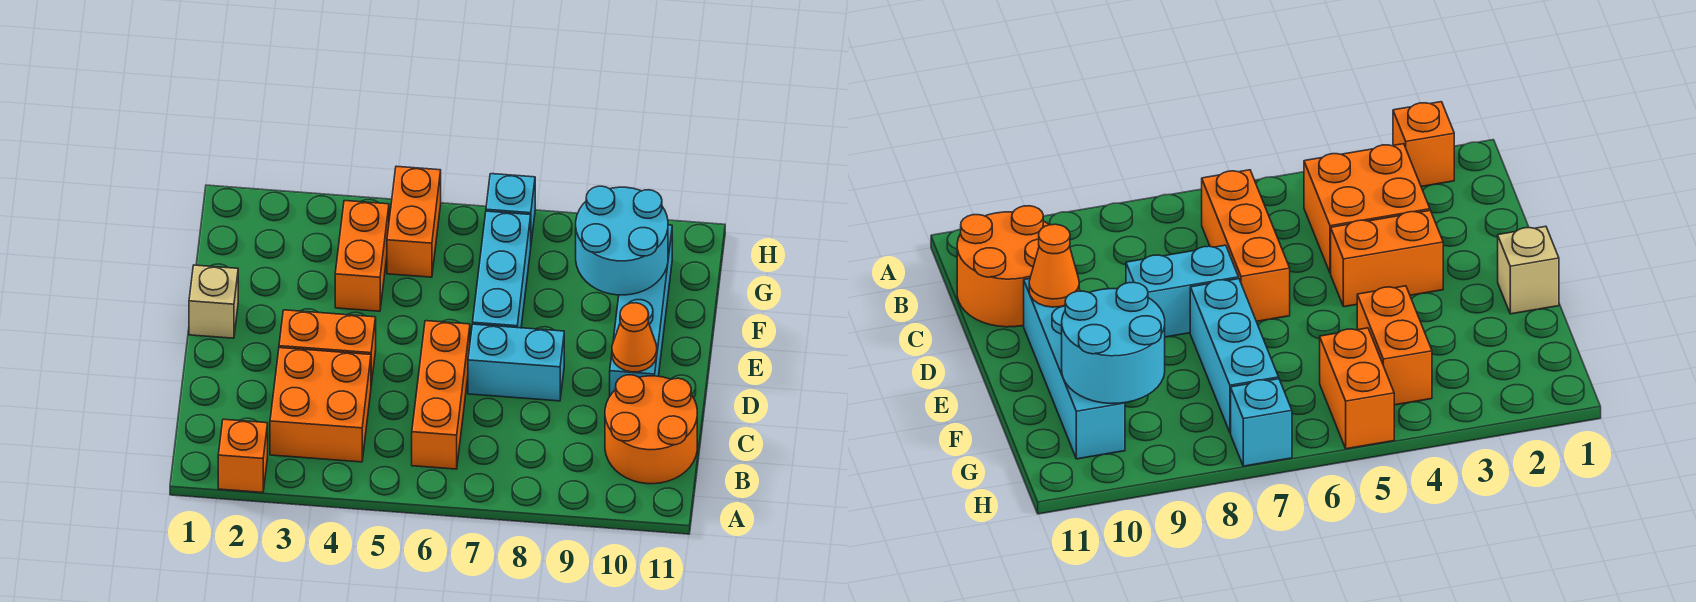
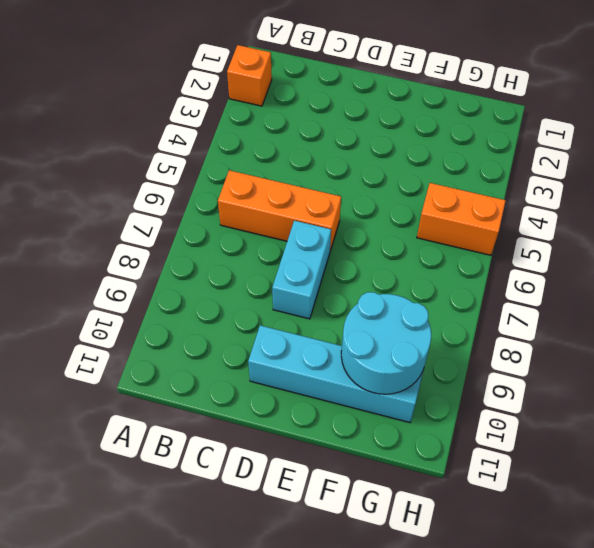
none -> orange brick B3:C4 level 1
none -> orange round brick B10:C11 level 1
none -> orange brick D3:D4 level 1

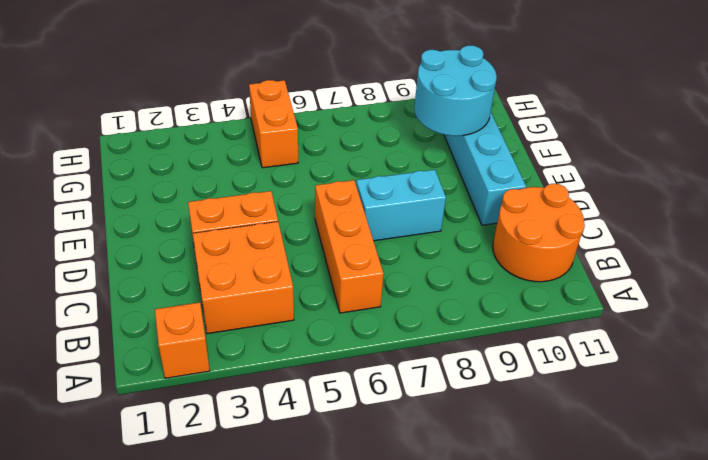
none -> tan brick E1 level 1
none -> cyan brick E7:G7 level 1
none -> orange brick F4:G4 level 1

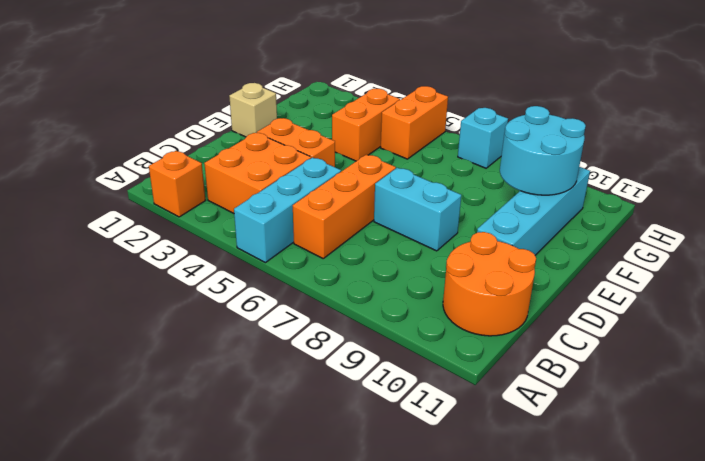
cyan brick A5:C5 level 1 -> cyan brick E7:G7 level 1
none -> orange cone D10 level 2

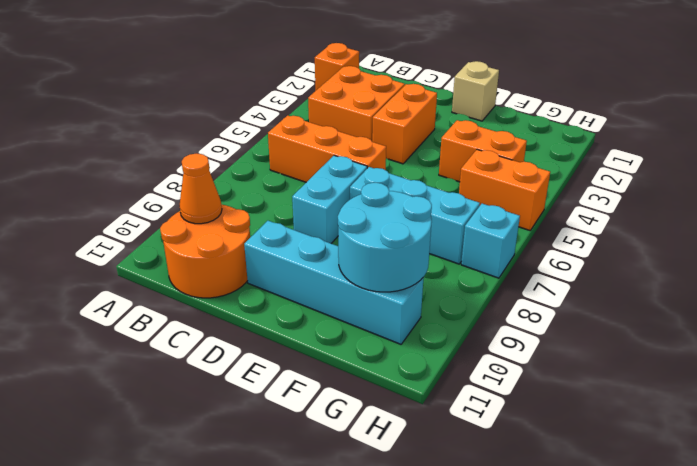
orange cone B10 level 2 -> orange cone D10 level 2

